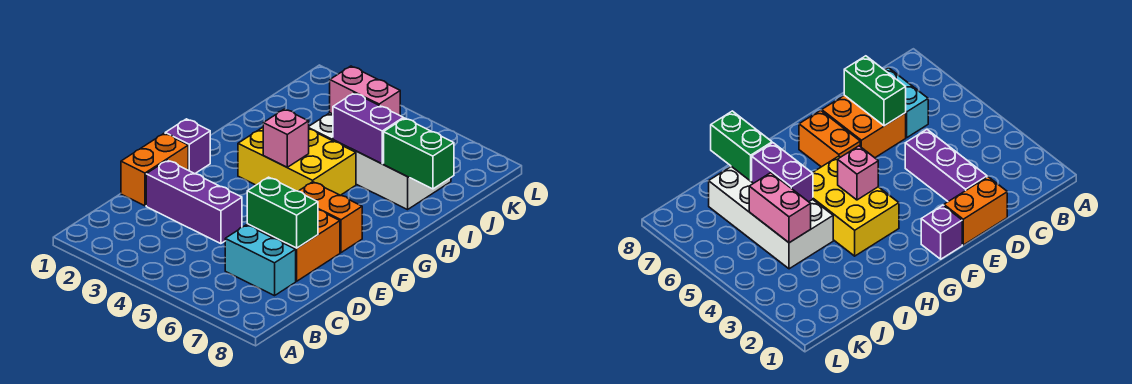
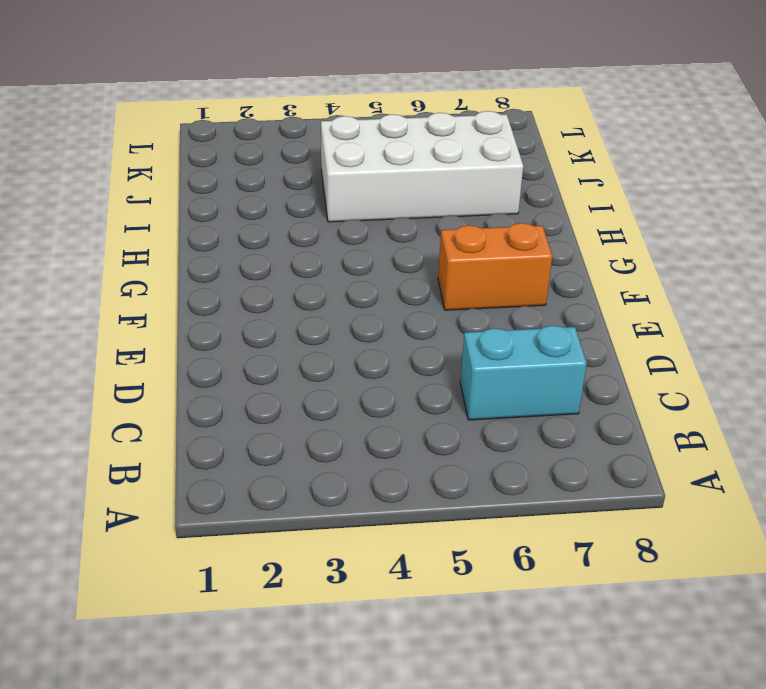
none -> orange brick D1:E1 level 1
none -> purple brick D2:D4 level 1
none -> orange brick D6:E7 level 1

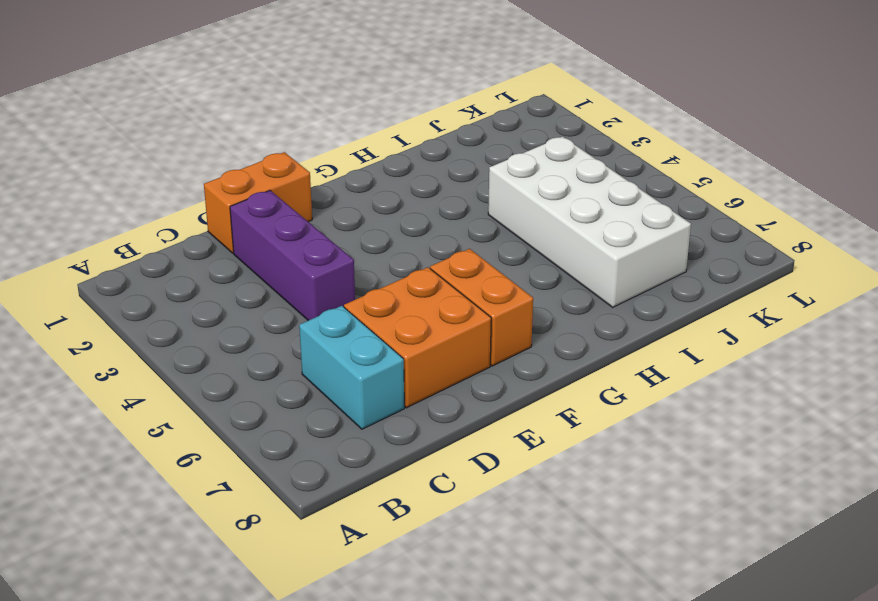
none -> purple brick F1 level 1
none -> yellow brick G3:H5 level 1
none -> green brick D6:D7 level 2

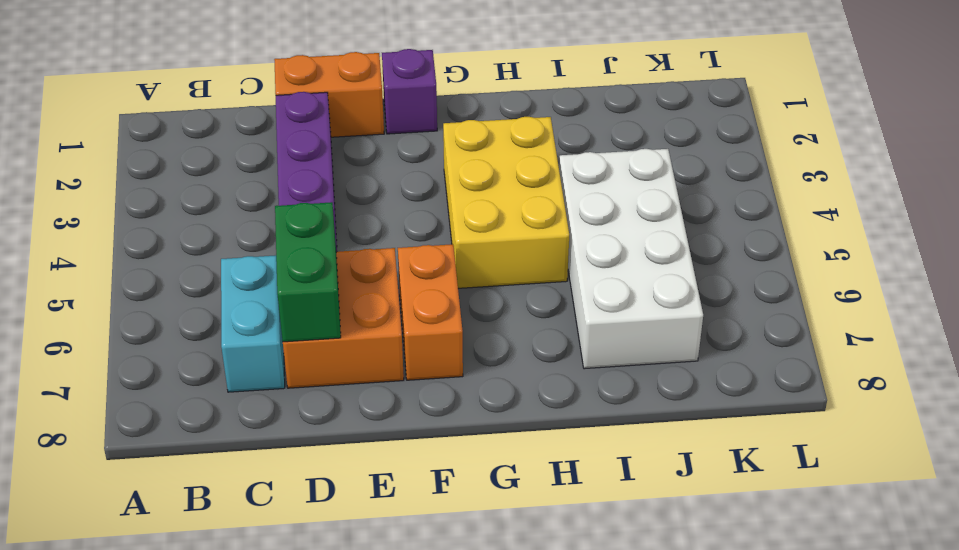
none -> pink brick G4 level 2
none -> purple brick I5:I6 level 2
none -> green brick I7:I8 level 2

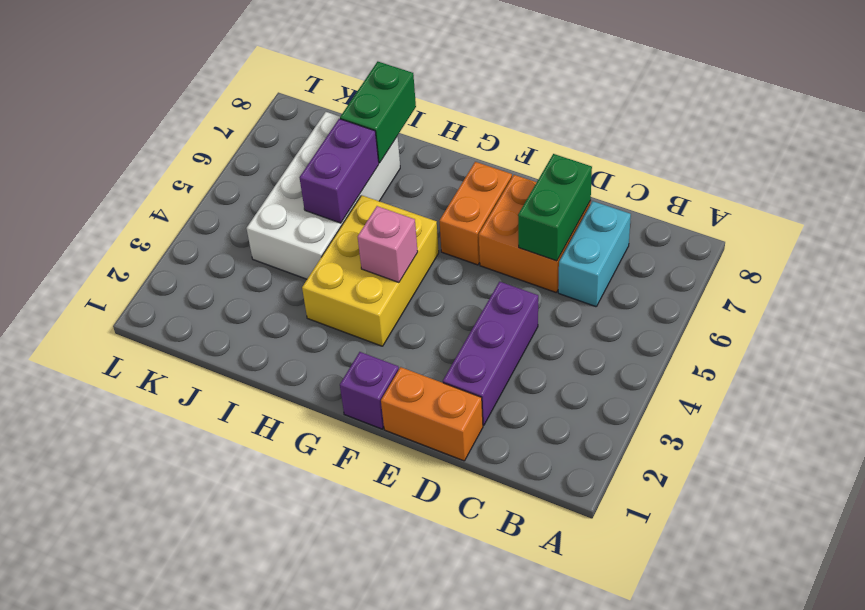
none -> pink brick J4:J5 level 2

